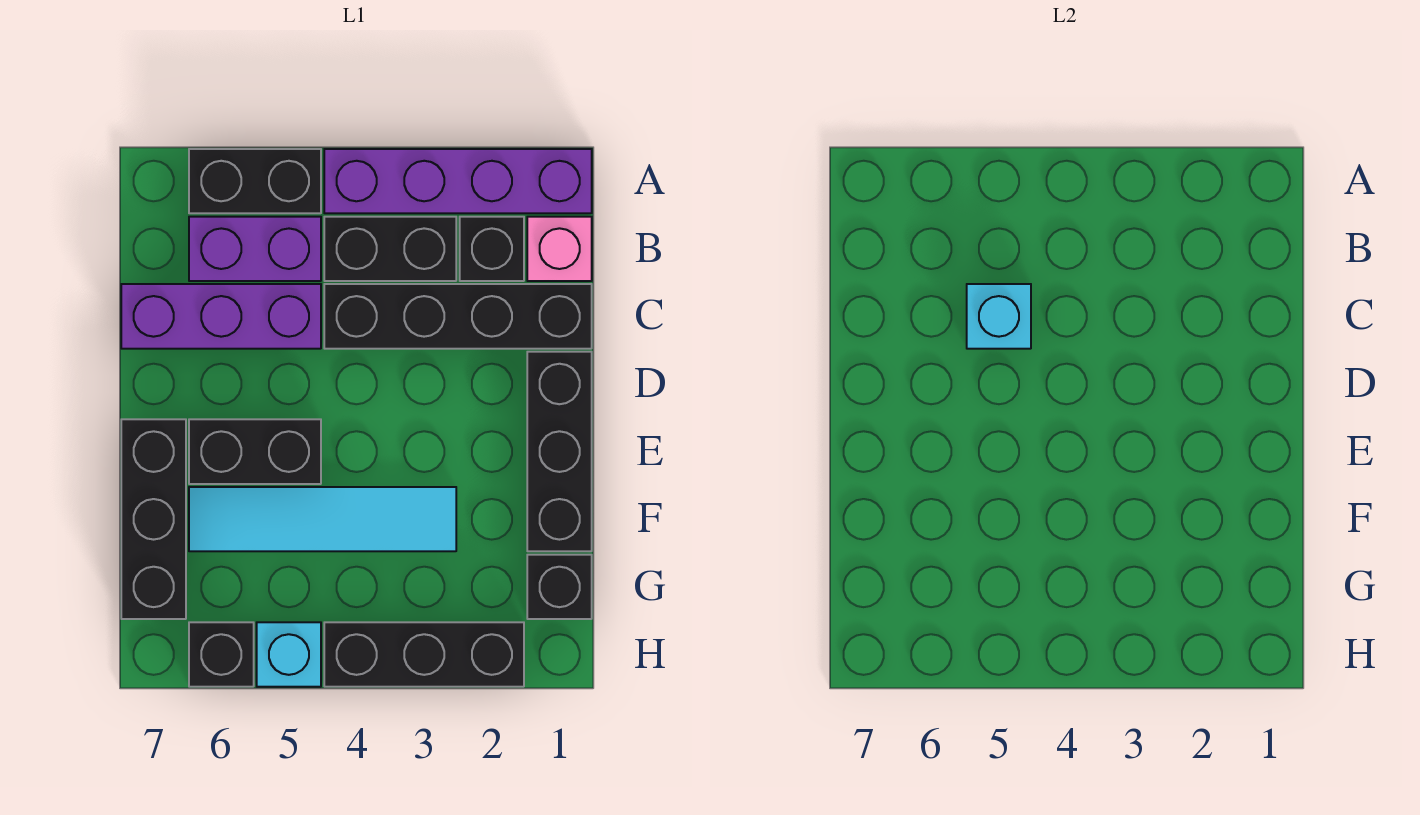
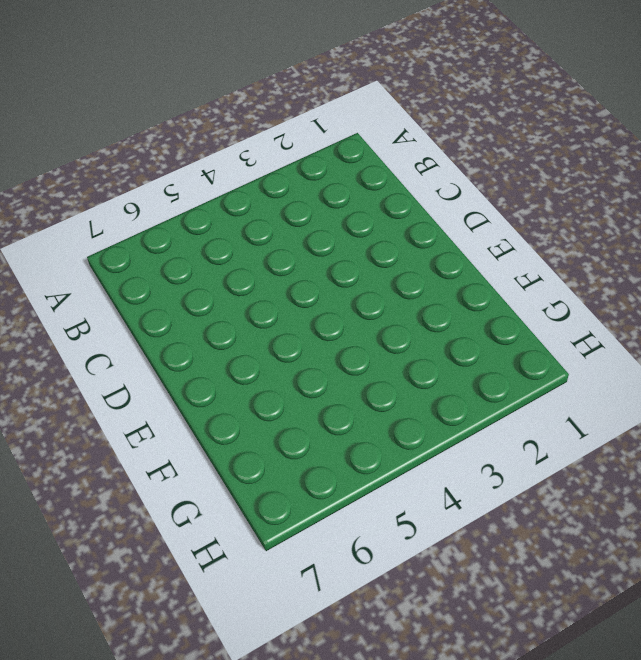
none -> purple brick A1:A4 level 1
none -> black brick A5:A6 level 1
none -> pink brick B1 level 1

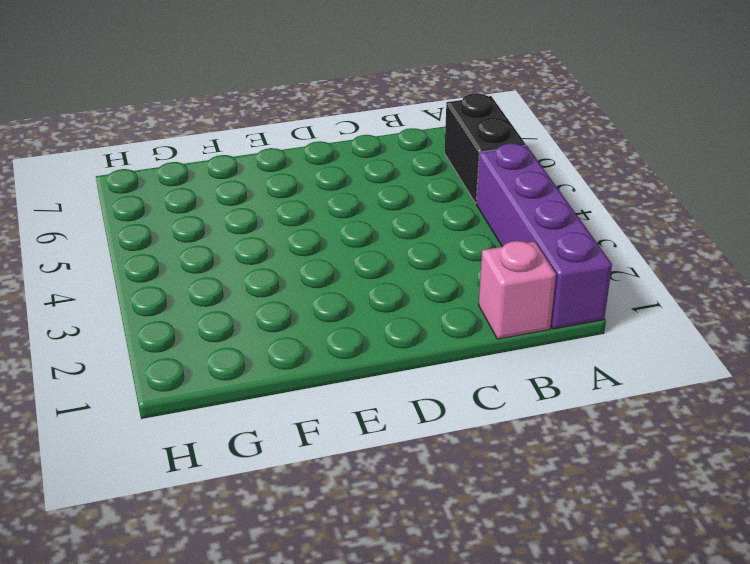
none -> black brick B2 level 1
none -> black brick B3:B4 level 1
none -> purple brick B5:B6 level 1

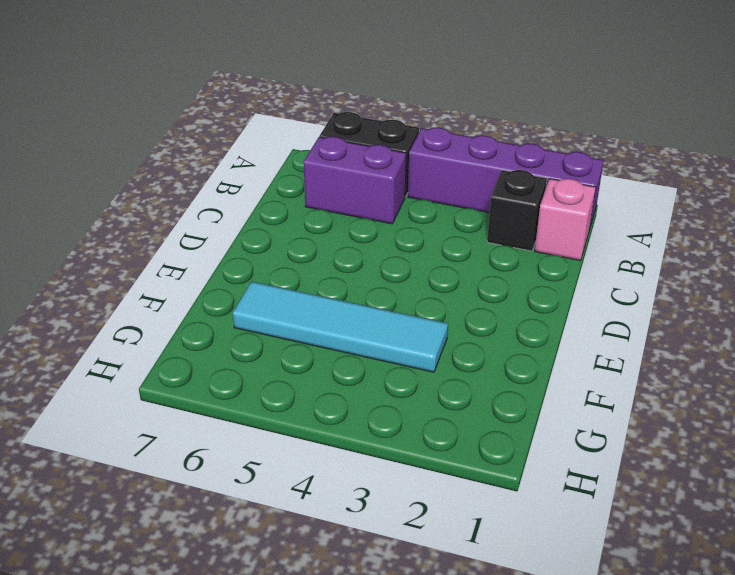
none -> black brick B3:B4 level 1
none -> black brick C1:C4 level 1
none -> purple brick C5:C7 level 1

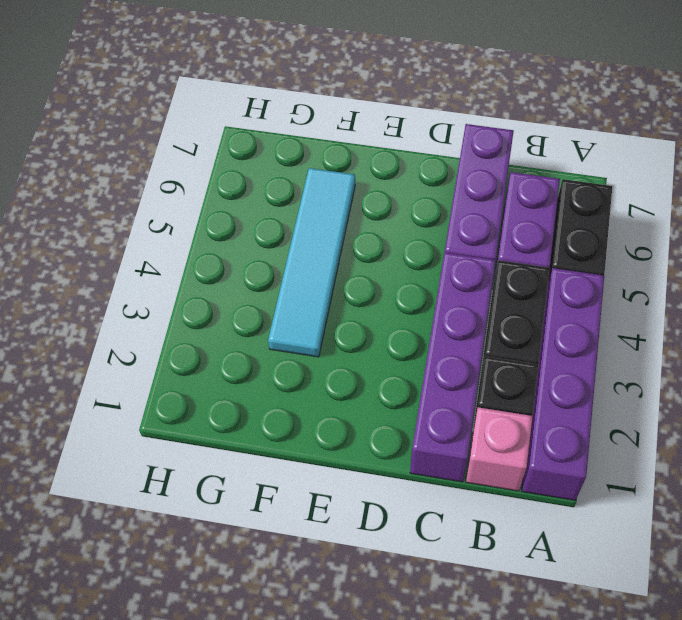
purple brick C1:C4 level 1 -> black brick C1:C4 level 1
none -> black brick D1:F1 level 1
none -> black brick E5:E6 level 1
none -> black brick E7:G7 level 1

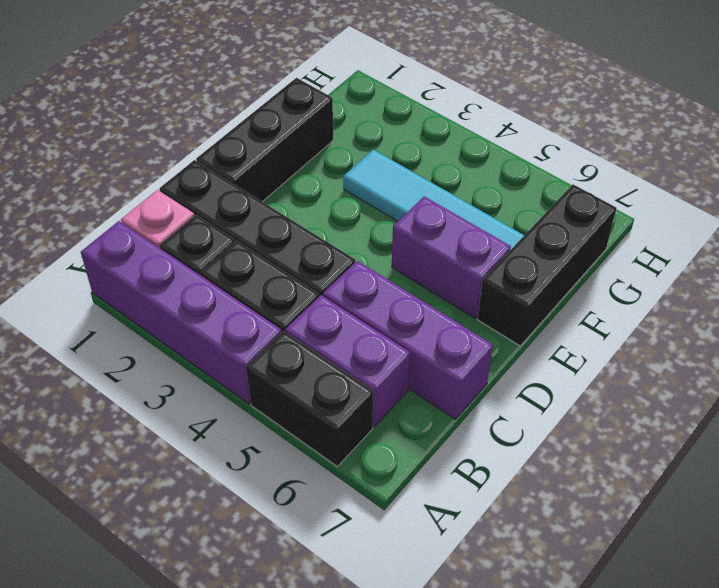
purple brick E5:E6 level 1 -> black brick E5:E6 level 1
none -> black brick G1 level 1
none -> black brick H2:H4 level 1
none -> cyan brick H5 level 1

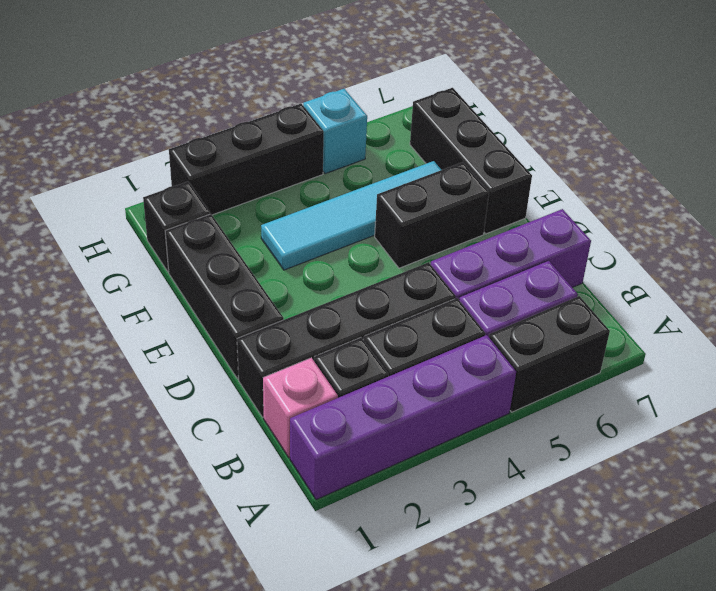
none -> black brick H6 level 1
none -> cyan brick C5 level 2

